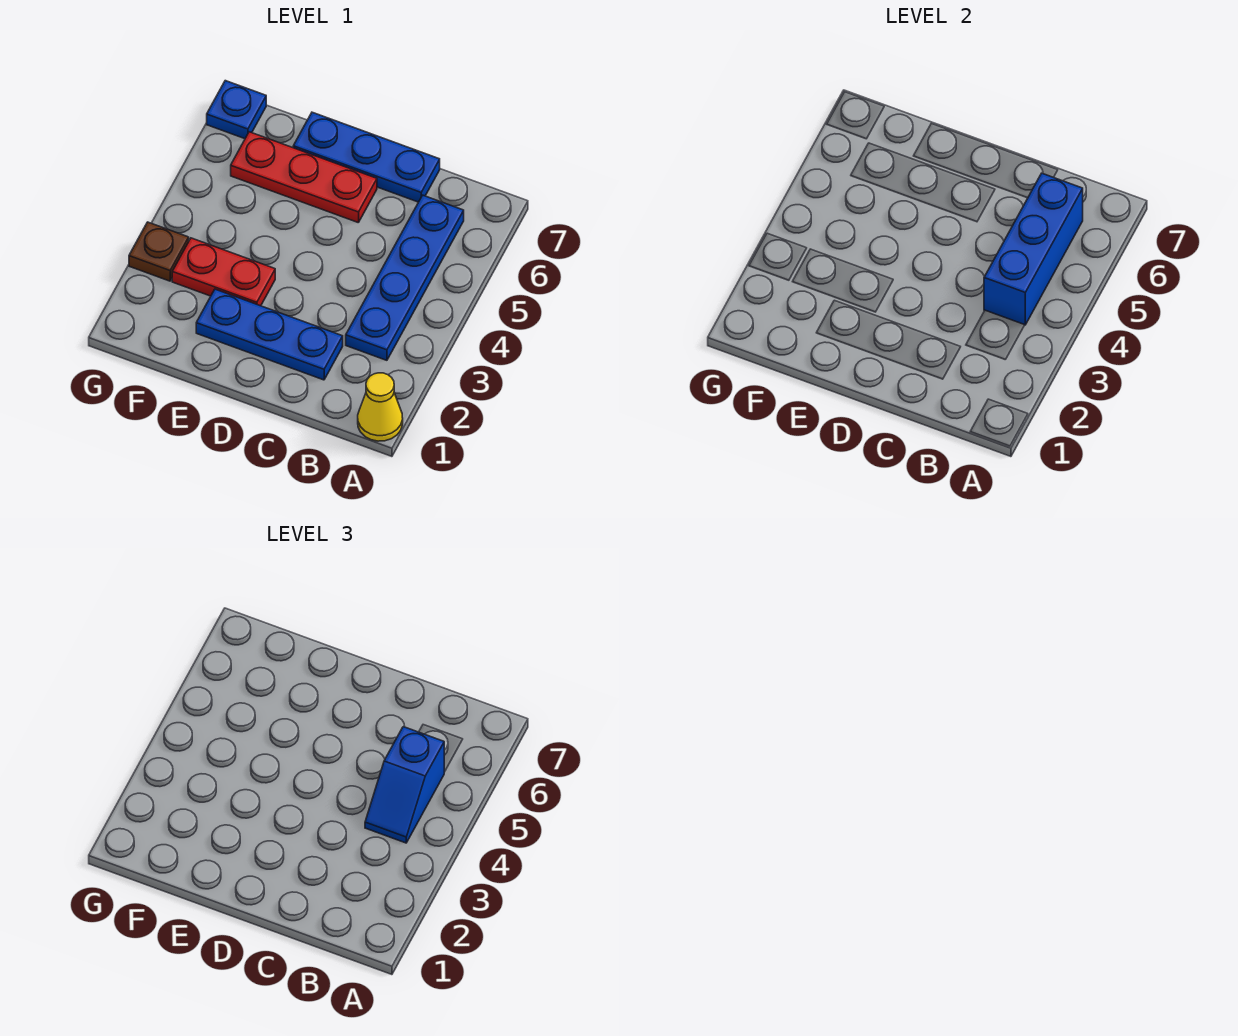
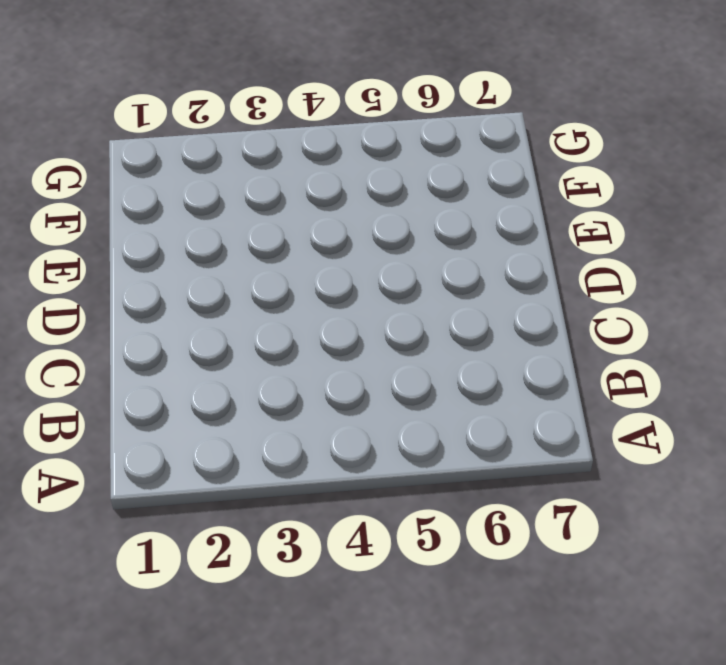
none -> yellow cone A1 level 1
none -> blue plate B3:B6 level 1

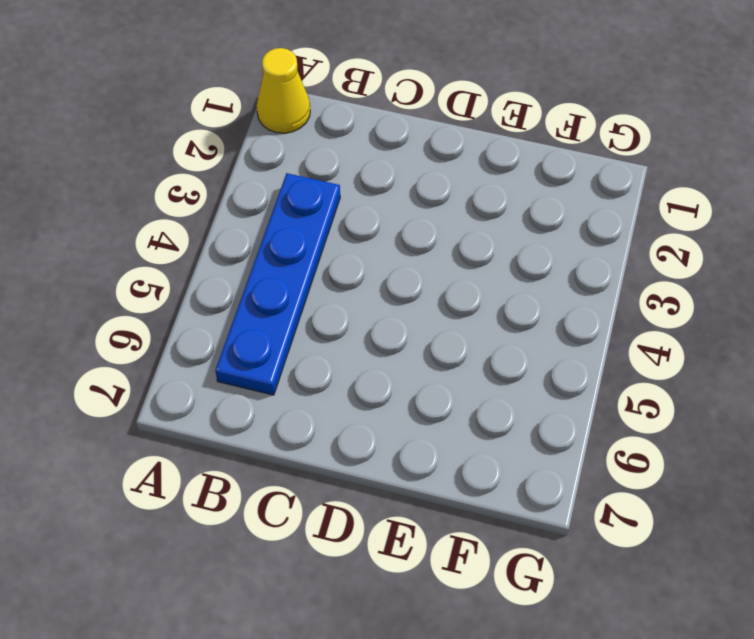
none -> blue plate C2:E2 level 1
none -> blue plate C7:E7 level 1

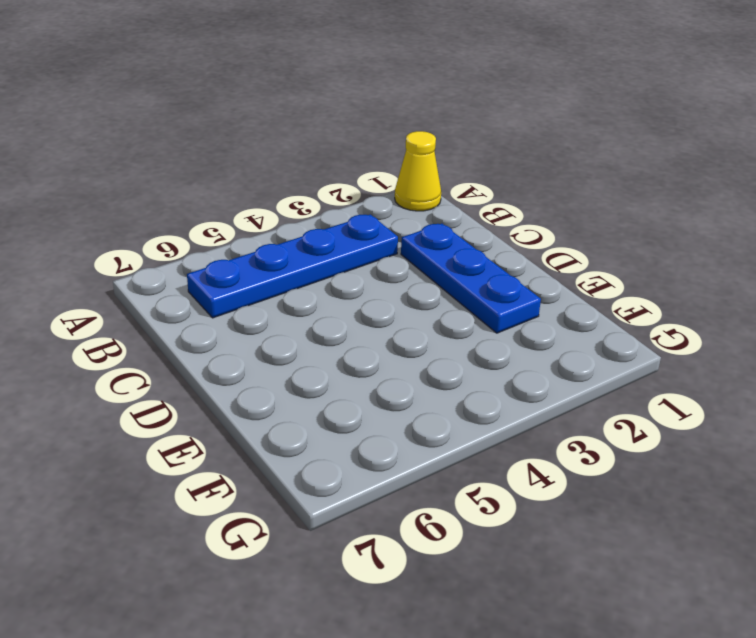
none -> blue plate C7:E7 level 1
none -> red plate D6:F6 level 1

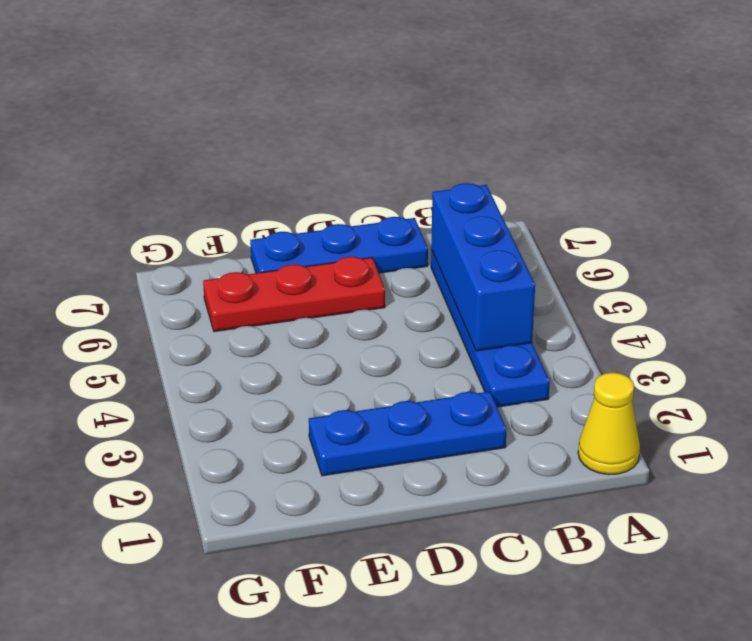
none -> red plate E3:F3 level 1
none -> brown plate G3 level 1

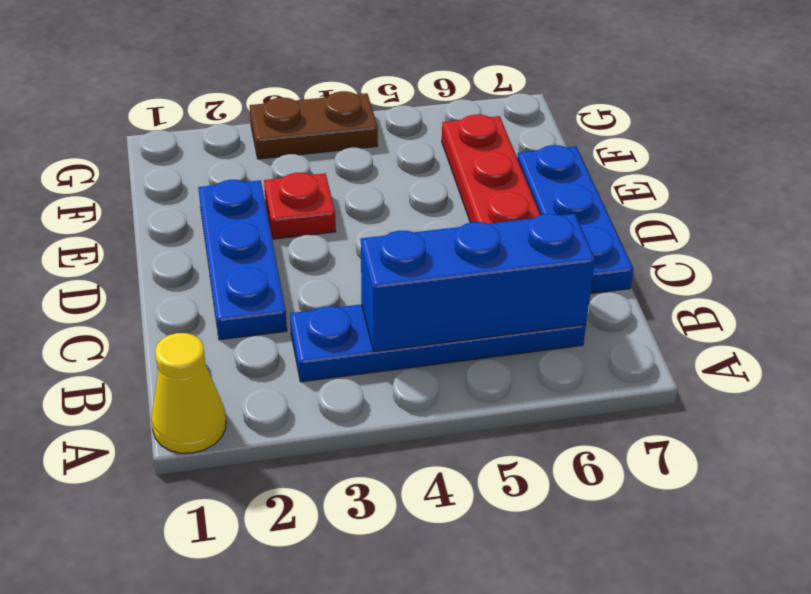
red plate E3 level 1 -> red plate E3:F3 level 1
brown plate G3:G4 level 1 -> brown plate G3 level 1
none -> blue plate G7 level 1
none -> blue slope B4:B5 level 3 top 5

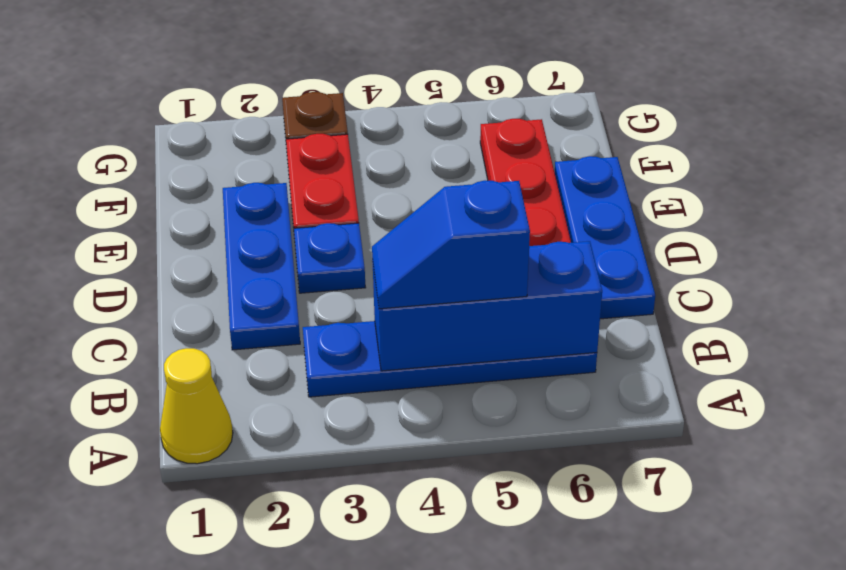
blue plate D3 level 1 -> blue plate G7 level 1

